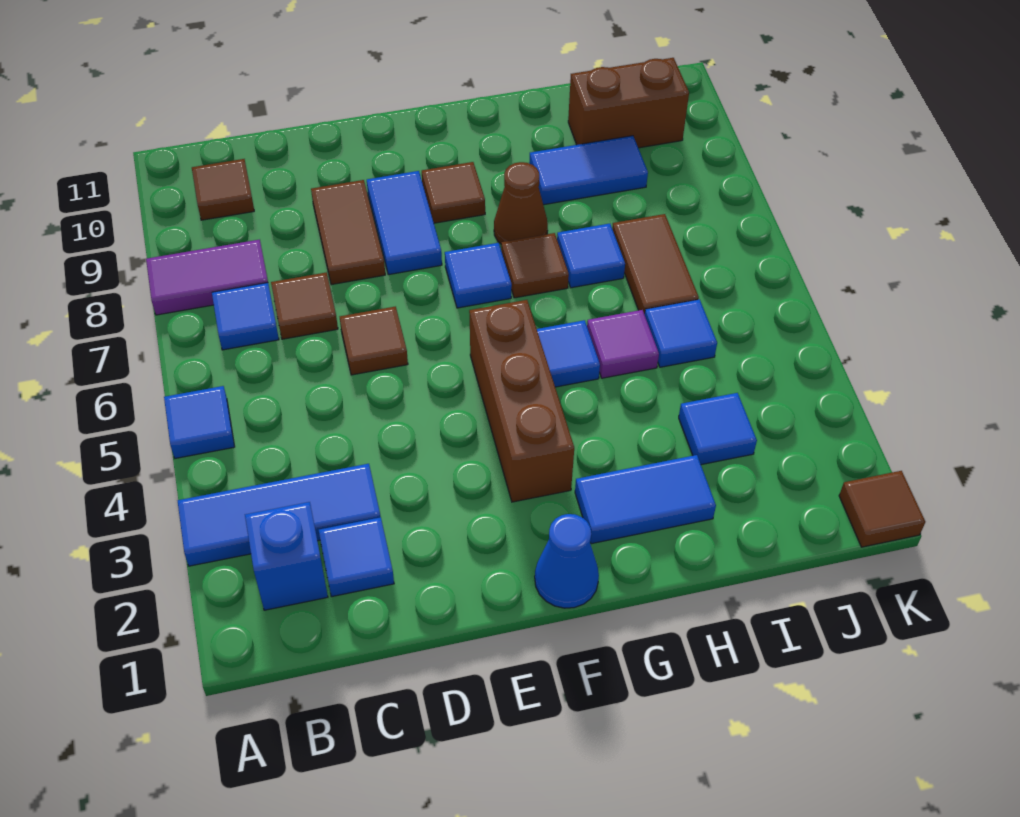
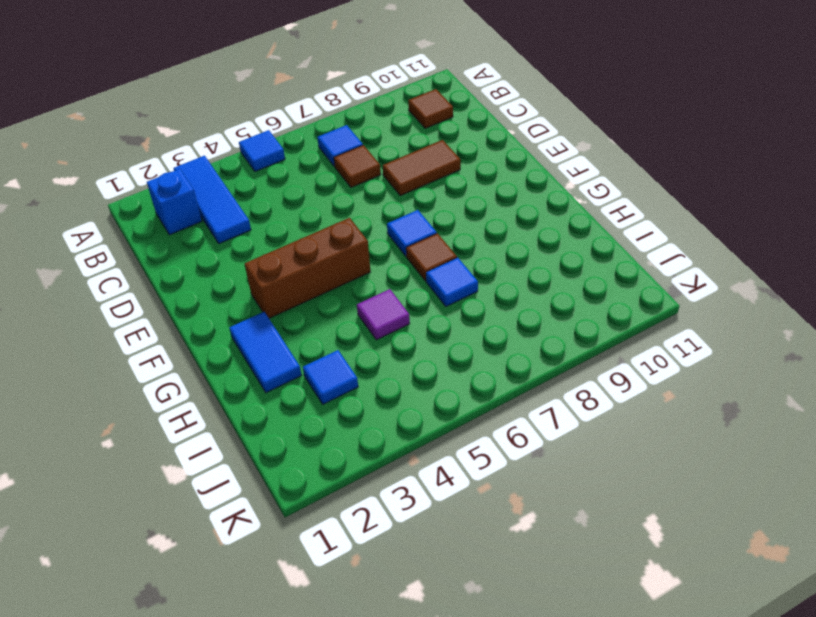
none -> purple tile A8:B8 level 1
none -> blue tile C2 level 1
none -> brown tile D6 level 1

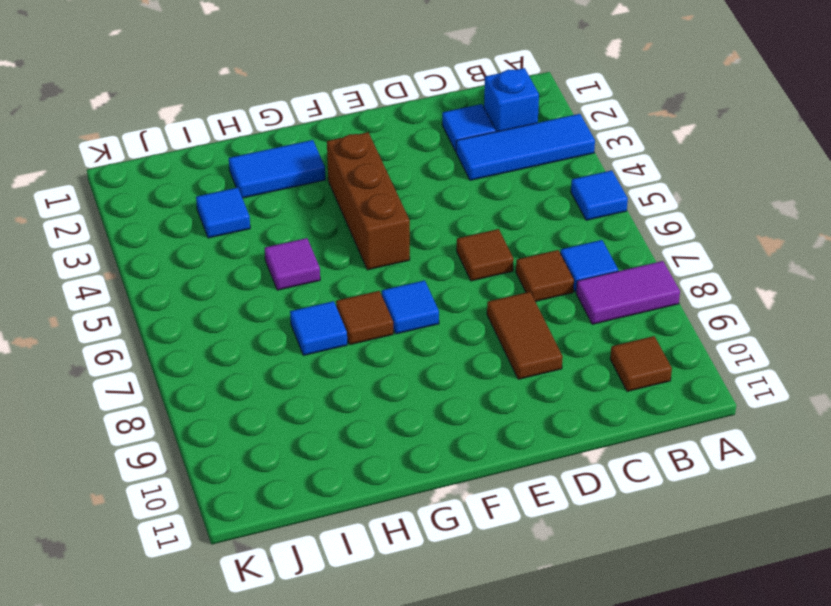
none -> blue tile E8:E9 level 1
none -> blue cone F1 level 1
none -> brown tile F9 level 1

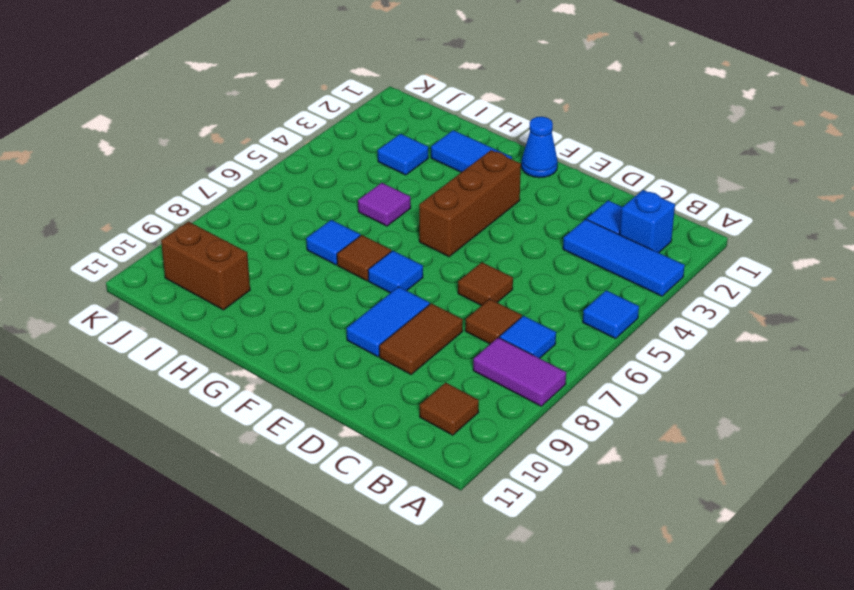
none -> brown tile F9 level 1
none -> blue tile G5 level 1
none -> brown cone G8 level 1

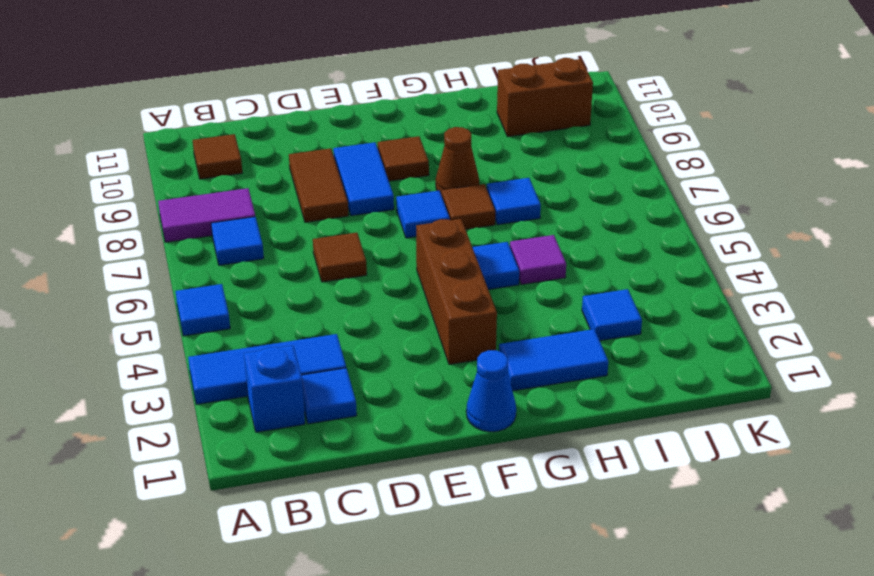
none -> brown tile C7 level 1
none -> blue tile H9:I9 level 1
none -> blue tile I5 level 1

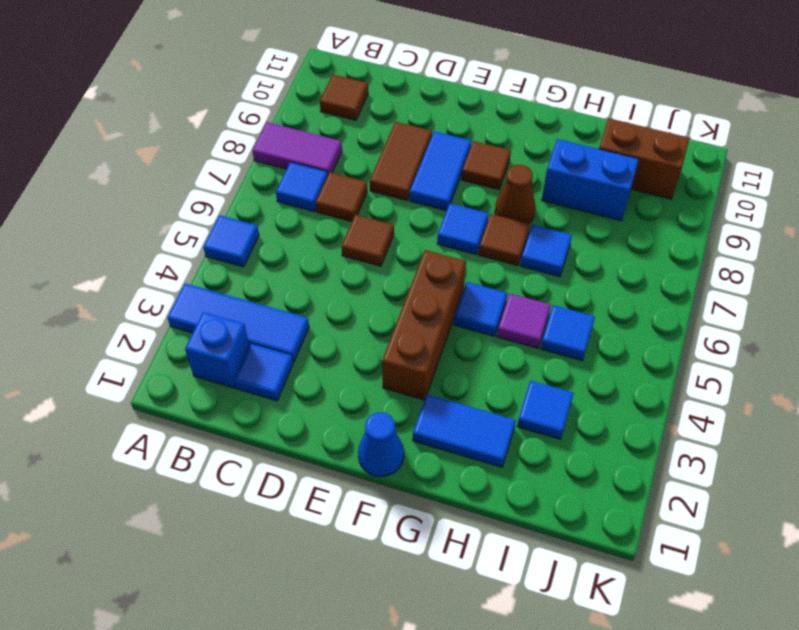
blue brick H9:I9 level 1 -> blue tile H9:I9 level 1
none -> brown tile I6:I7 level 1
none -> brown tile K1 level 1

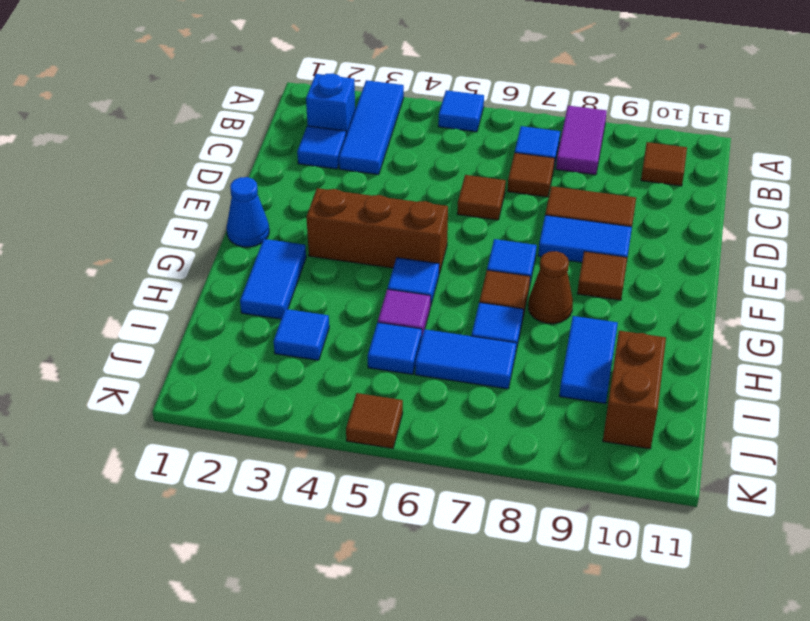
blue tile I6:I7 level 1 -> brown tile I6:I7 level 1
brown tile K5 level 1 -> brown tile K1 level 1

